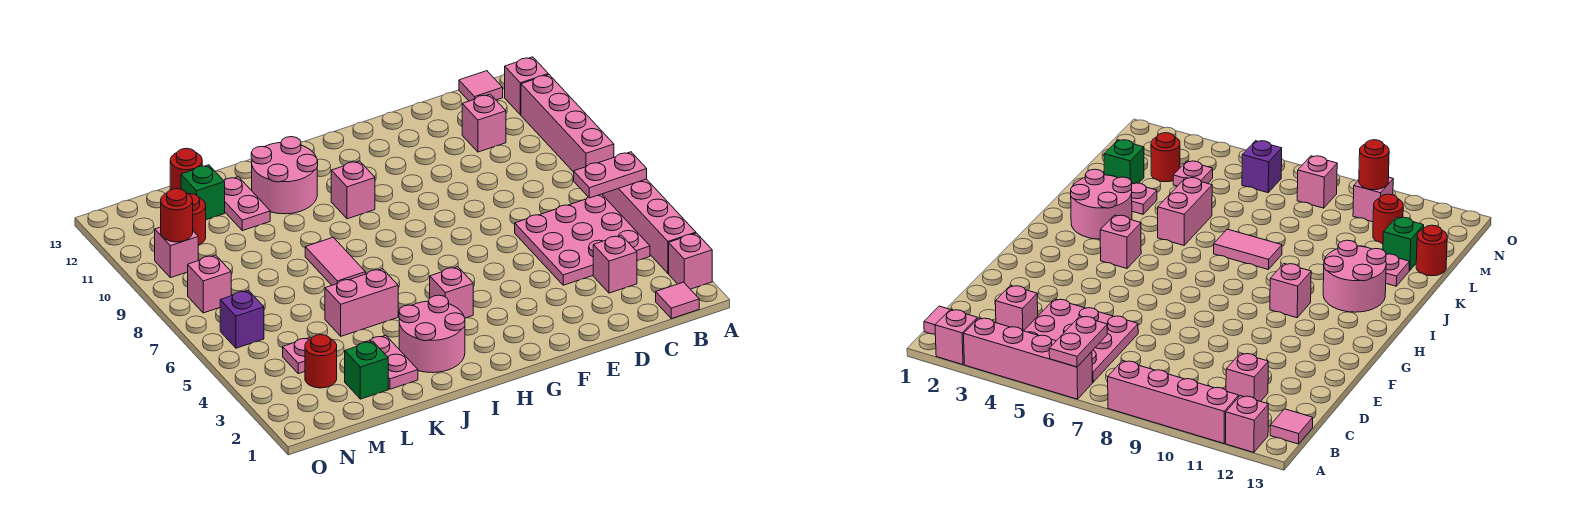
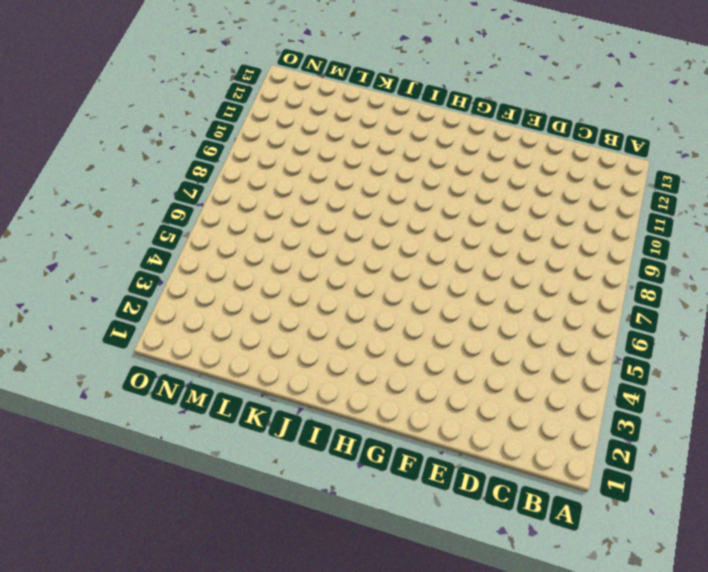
none -> pink brick A2 level 1
none -> pink brick A3:A6 level 1
none -> pink brick A8:A11 level 1

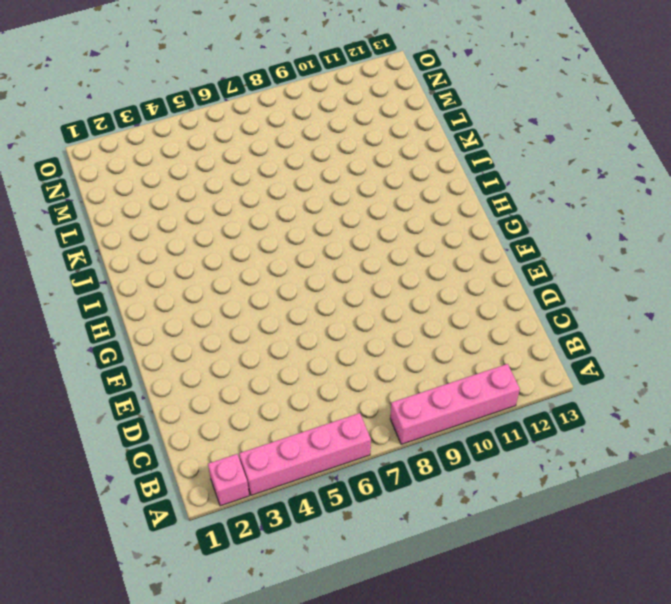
none -> pink brick A12 level 1
none -> pink tile B1 level 1
none -> pink plate B4:D6 level 1

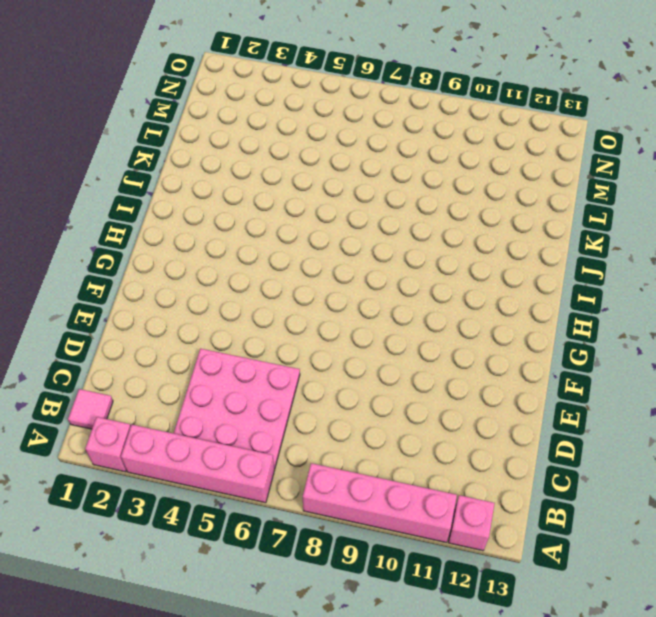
none -> pink tile B13 level 1
none -> pink brick C3 level 1
none -> pink brick C11 level 1

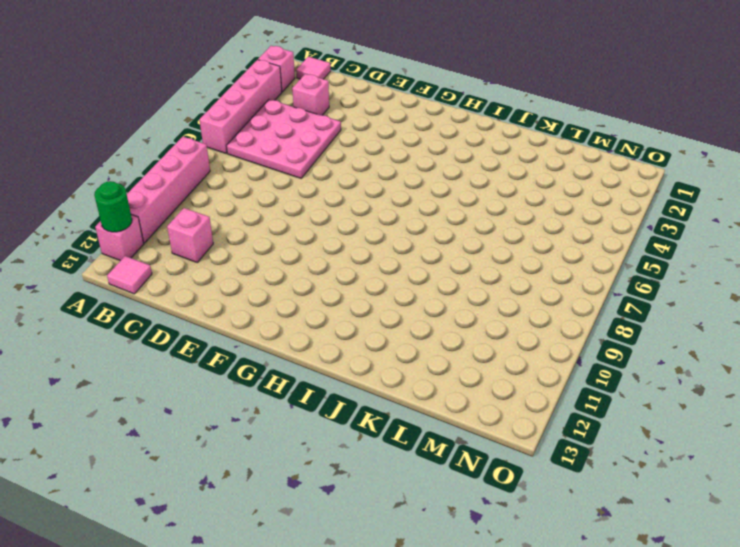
green round brick A12 level 2 -> none
none -> pink brick H4 level 1
none -> pink brick H10 level 1
none -> pink round brick I2:J3 level 1

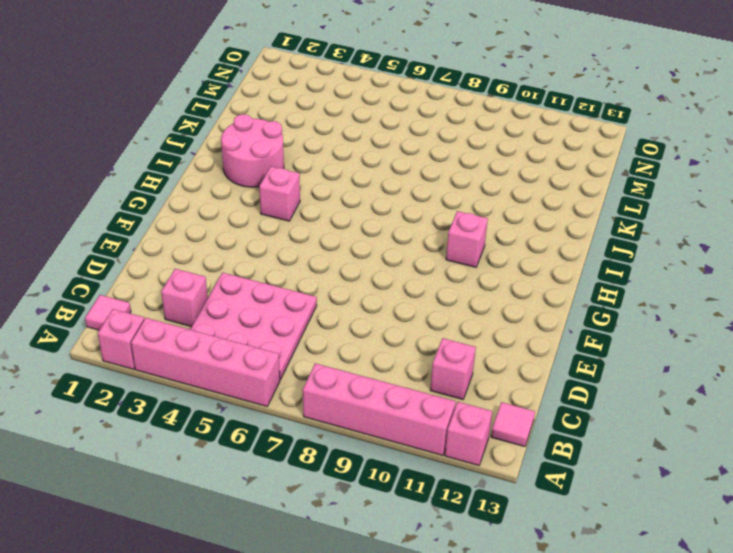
none -> pink round brick I11:J12 level 1
none -> pink brick J5:K5 level 1
none -> pink tile J7:J8 level 1

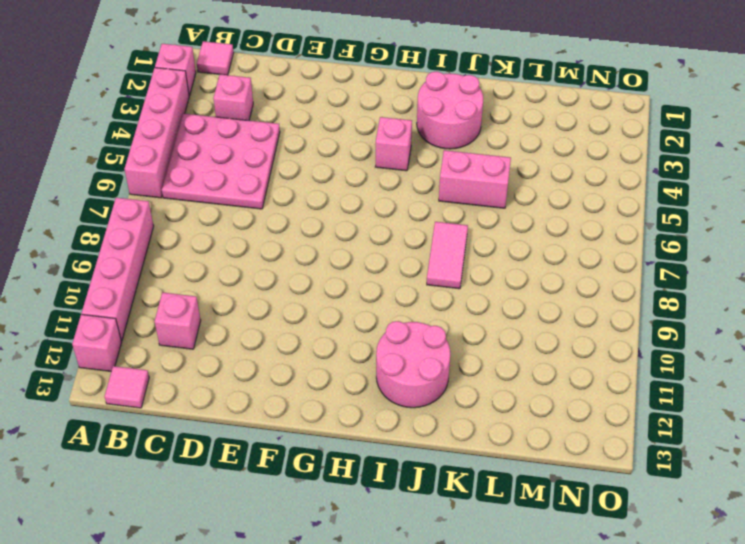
none -> pink brick H10 level 1
none -> pink plate K2:K3 level 1
none -> pink plate K11:K12 level 1

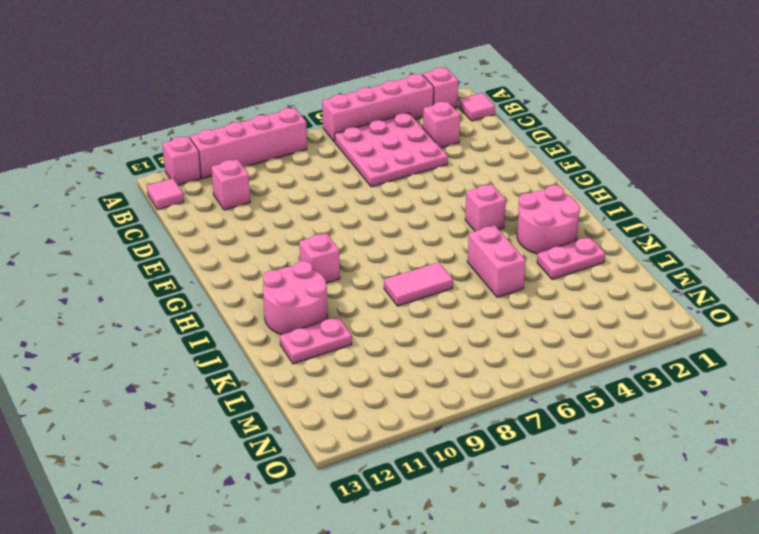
none -> green brick L2 level 1
none -> green brick L12 level 1
none -> red round brick L13 level 1

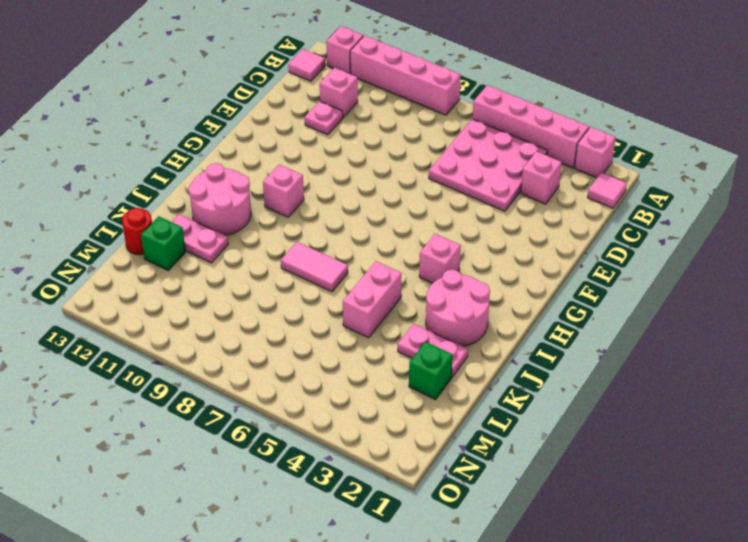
pink plate D11 level 1 -> pink plate M4 level 1
none -> red round brick M3 level 1
none -> red round brick M11 level 1
none -> purple brick N6 level 1

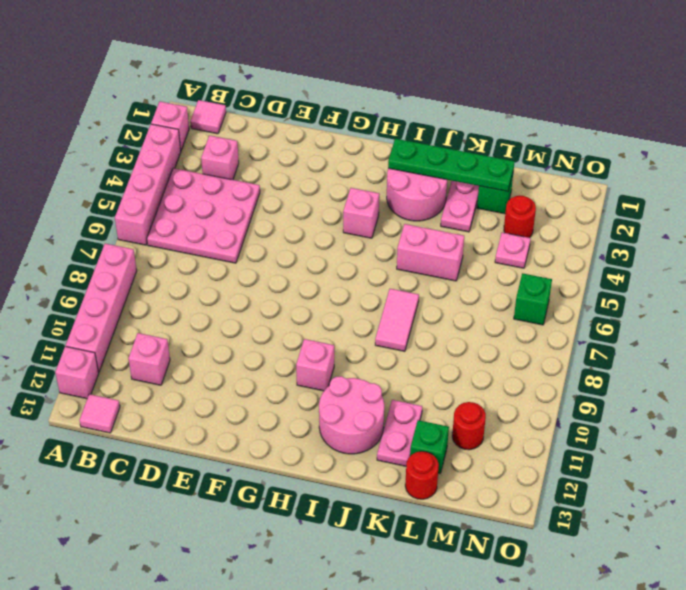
green plate I2:L2 level 2 -> none
green brick N6 level 1 -> purple brick N6 level 1
none -> pink brick N8 level 1
none -> pink brick N10 level 1
none -> pink plate A6:B6 level 2

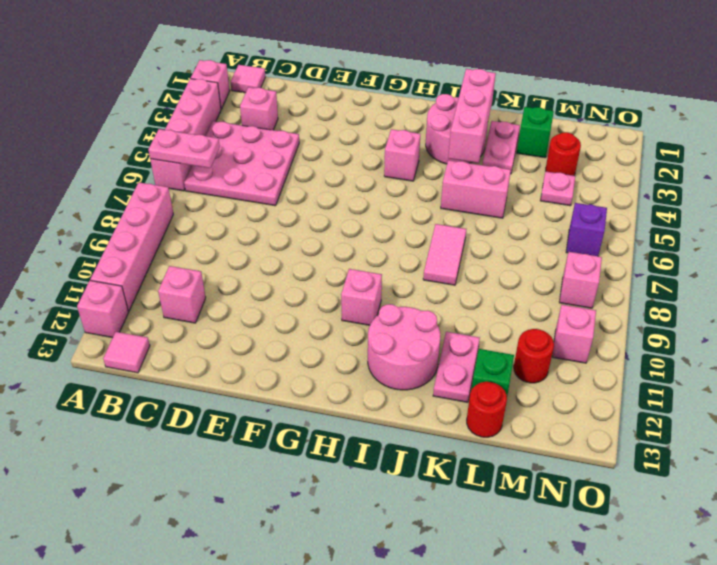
pink brick J2:J4 level 2 -> none
none -> red round brick N10 level 2

